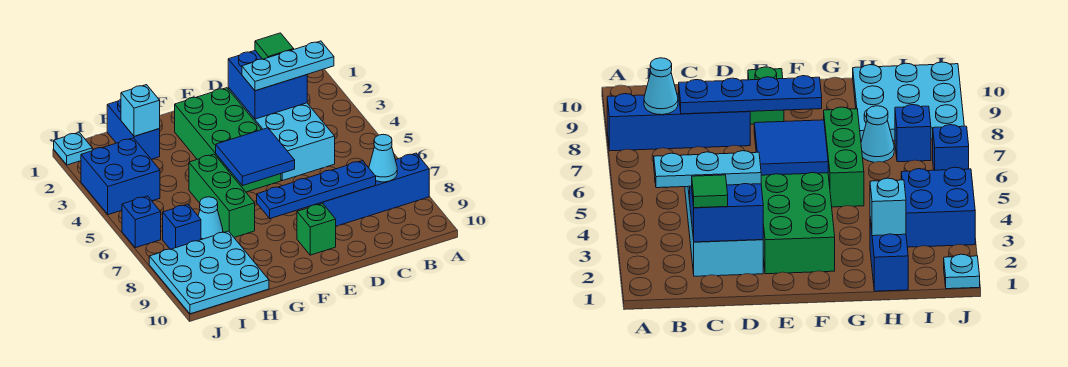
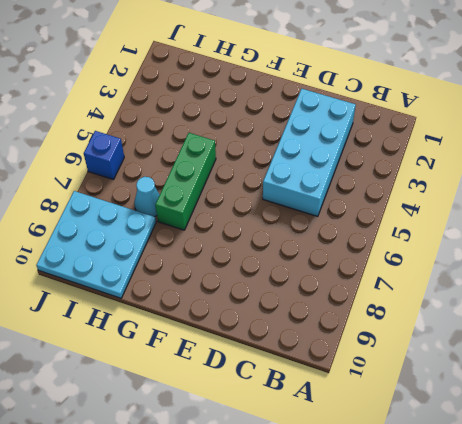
none -> blue brick A8:D8 level 1
none -> green brick E2:F5 level 1
none -> green brick E9 level 1

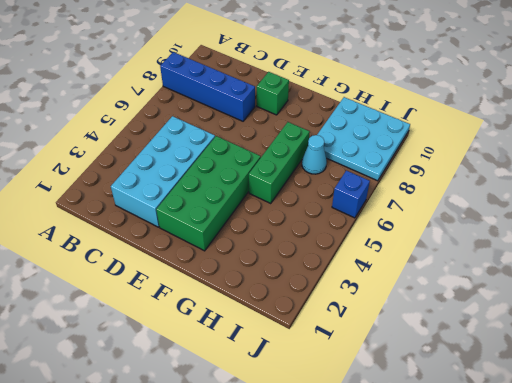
none -> blue brick H1:H2 level 1
none -> blue brick I3:J4 level 1
none -> blue brick I7 level 1

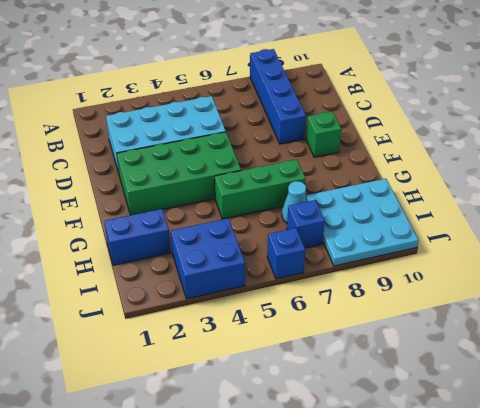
none -> cyan plate J1 level 1
none -> cyan cone B8 level 2
none -> blue brick C2:D3 level 2

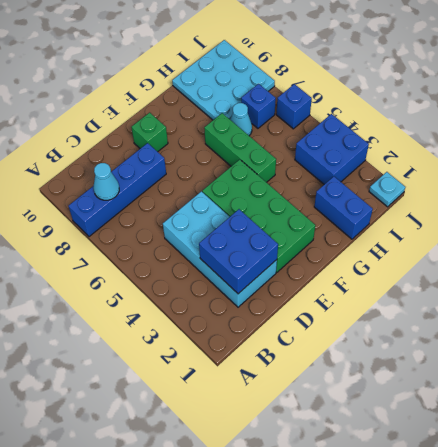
none -> blue plate C8:F8 level 2
none -> blue tile E5:F6 level 2
none -> cyan brick H2 level 2

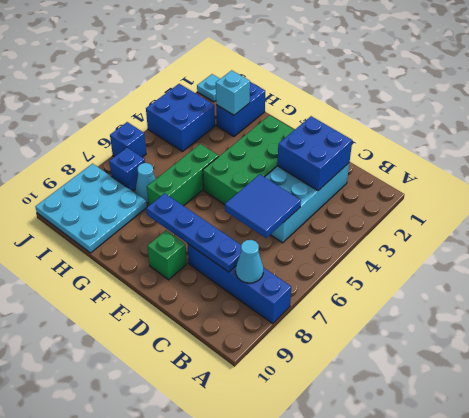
blue tile C5:D6 level 2 -> blue tile E5:F6 level 2
none -> cyan plate B3:D3 level 3
none -> green tile C2 level 3

